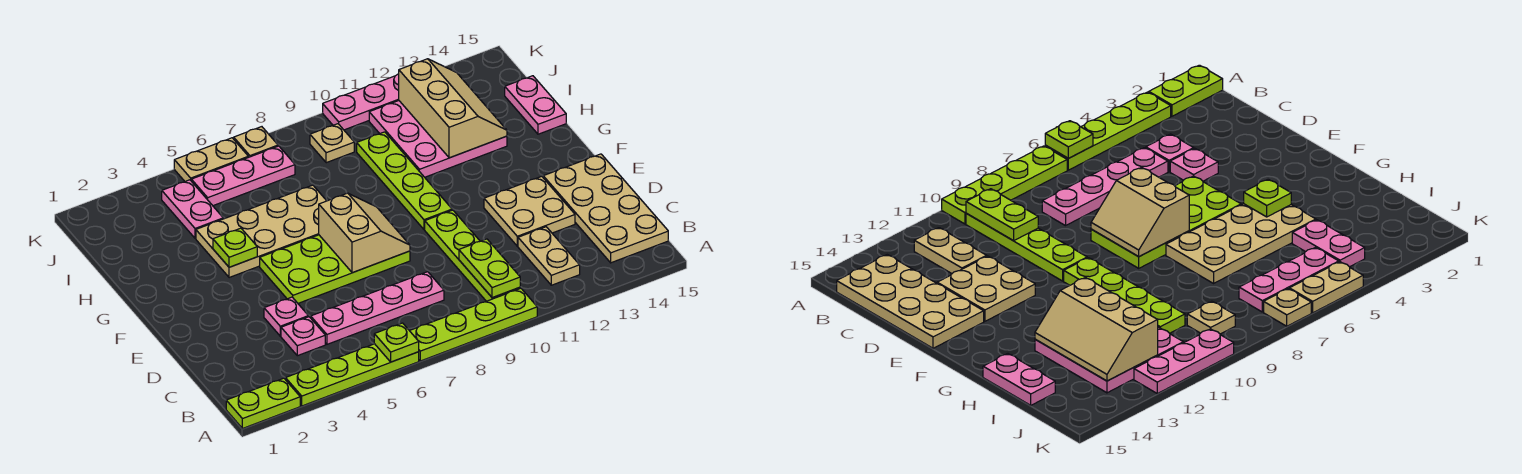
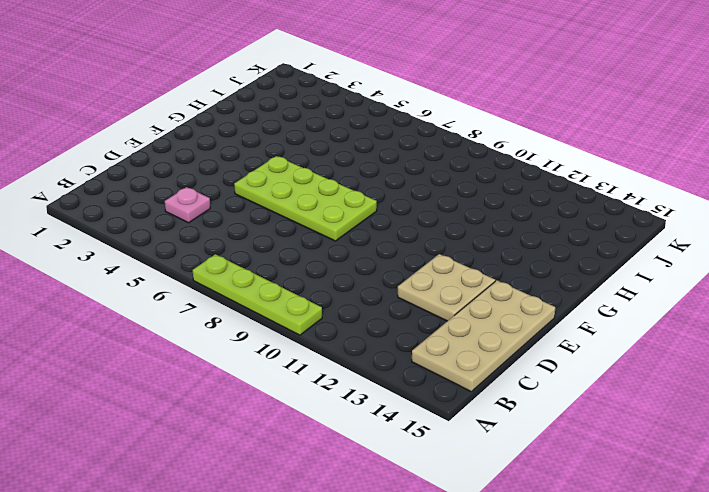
none -> lime plate A1:A2 level 1
none -> lime plate A3:A6 level 1
none -> lime plate B10:E10 level 1

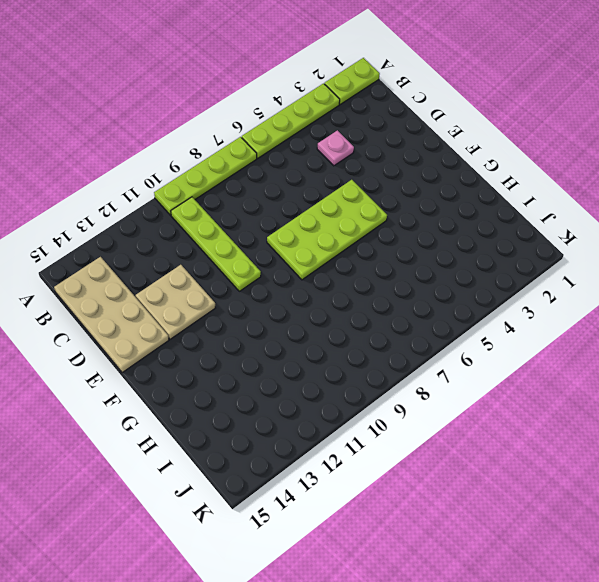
none -> tan plate B12:C12 level 1
none -> pink plate C5:C8 level 1
none -> pink plate D4 level 1

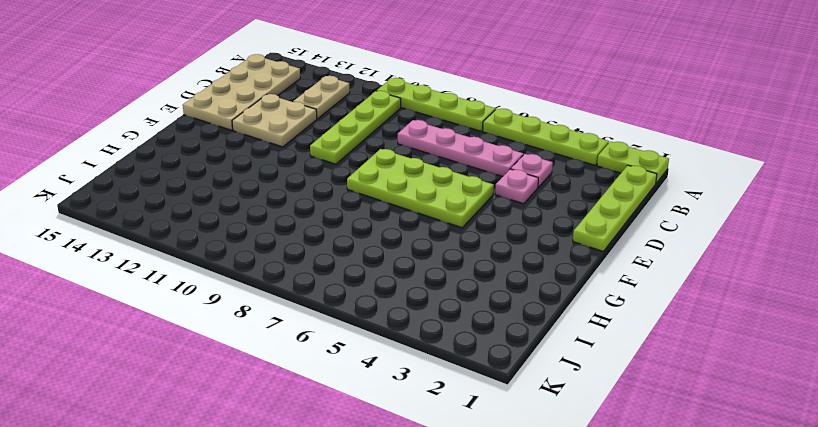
lime plate B1:E1 level 1 -> lime plate F10:I10 level 1
none -> tan plate G4:H7 level 1
none -> pink plate H11:J13 level 1
none -> pink plate H15:I15 level 1

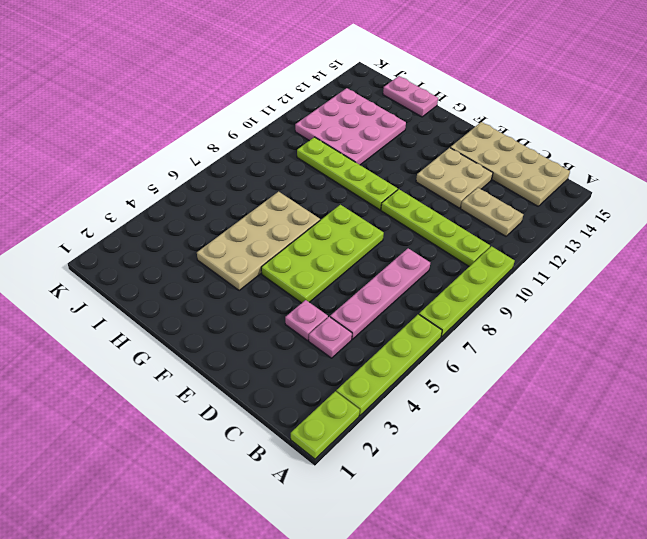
none -> pink plate I4:J4 level 1
none -> pink plate J5:J7 level 1
none -> tan plate J9 level 1

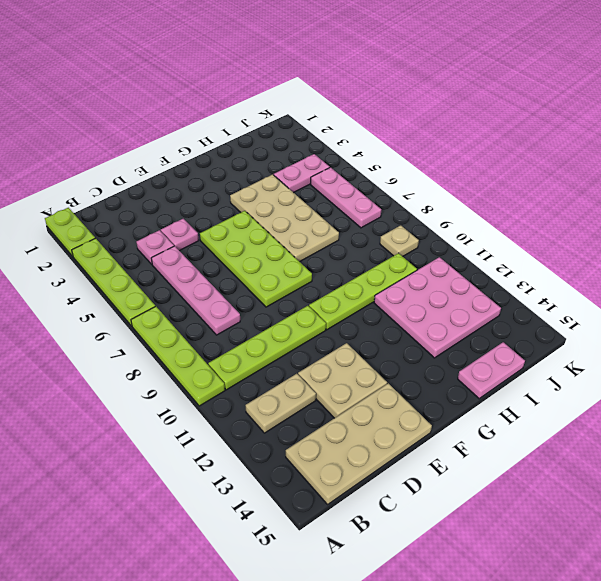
none -> tan plate K5:K6 level 1
none -> tan plate K7 level 1
none -> pink plate K10:K12 level 1

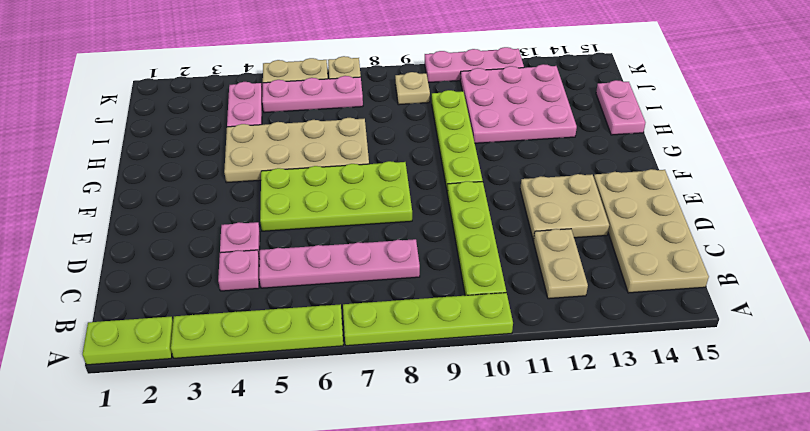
none -> lime plate A6 level 2
none -> lime plate B10:C10 level 2
none -> tan slope E7:F8 level 2 top 7

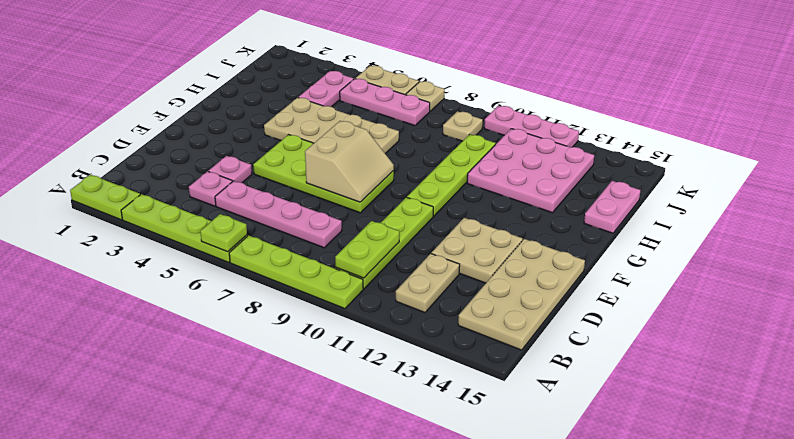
none -> lime plate G4 level 2
none -> tan slope H12:J13 level 2 top 12

